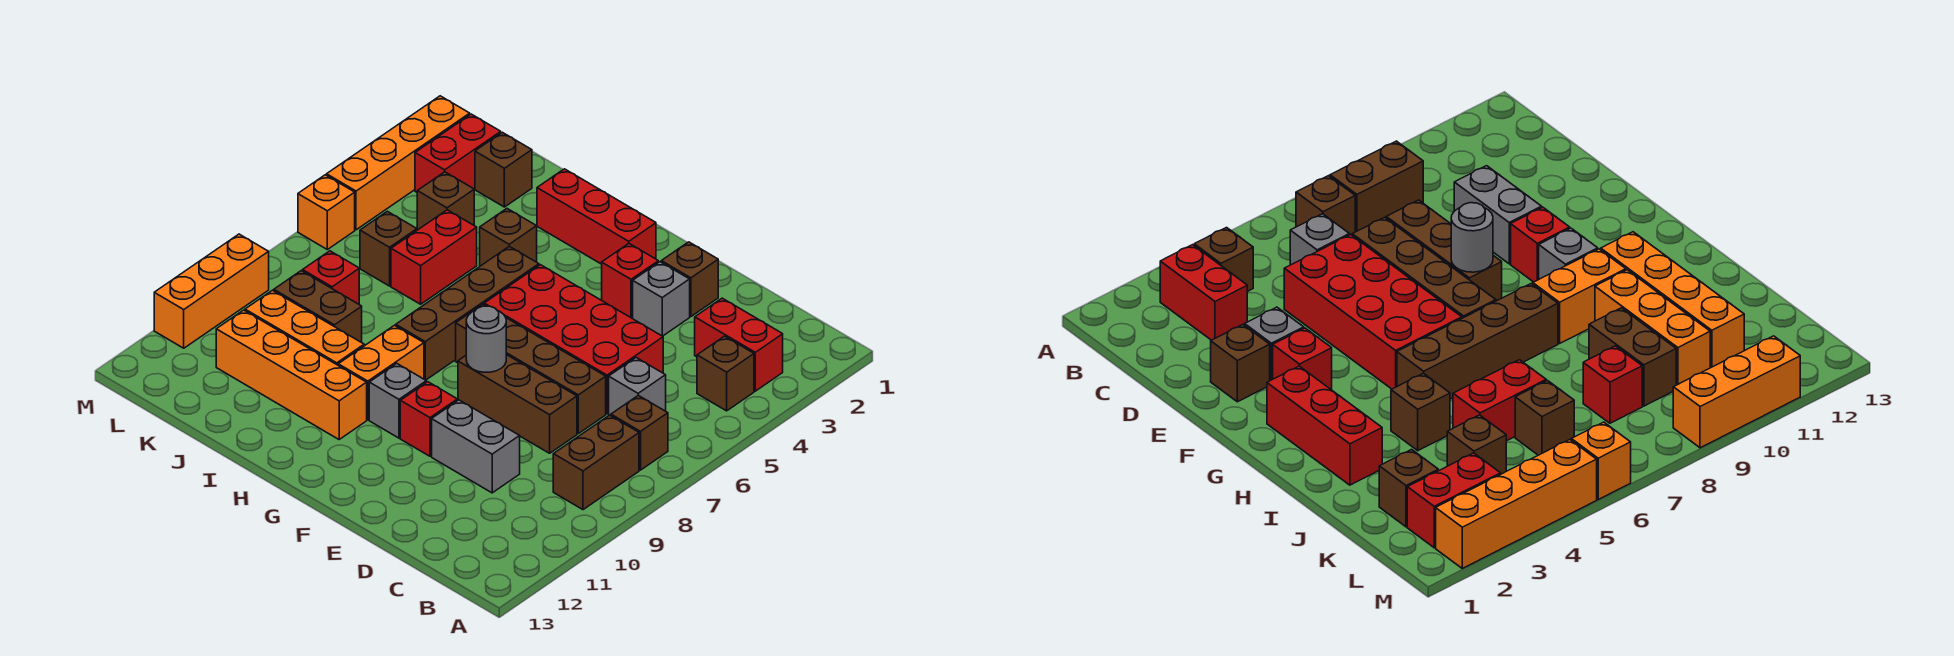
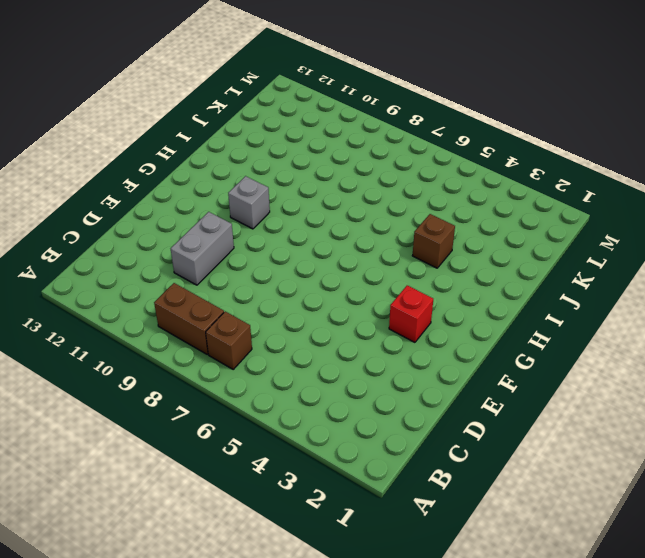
none -> red brick B3:C3 level 1
none -> brown brick B4 level 1
none -> grey brick C6 level 1
none -> red brick D5:G6 level 1

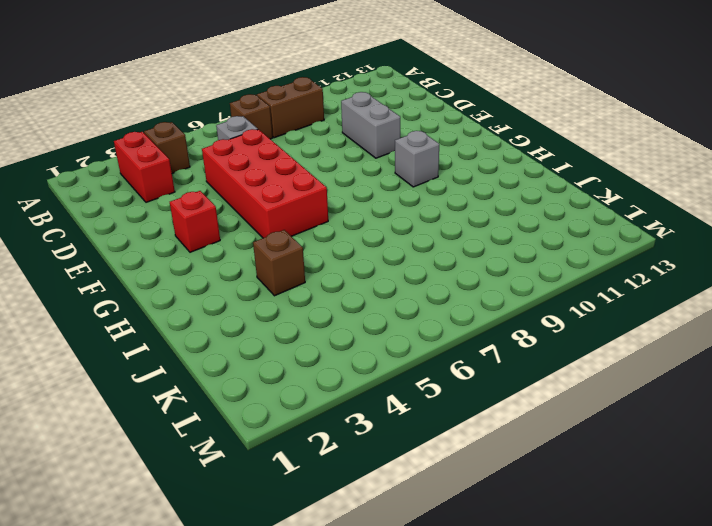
none -> brown brick D7:G7 level 1
none -> brown brick D8:F8 level 1
none -> brown brick E2 level 1
none -> grey brick E3 level 1

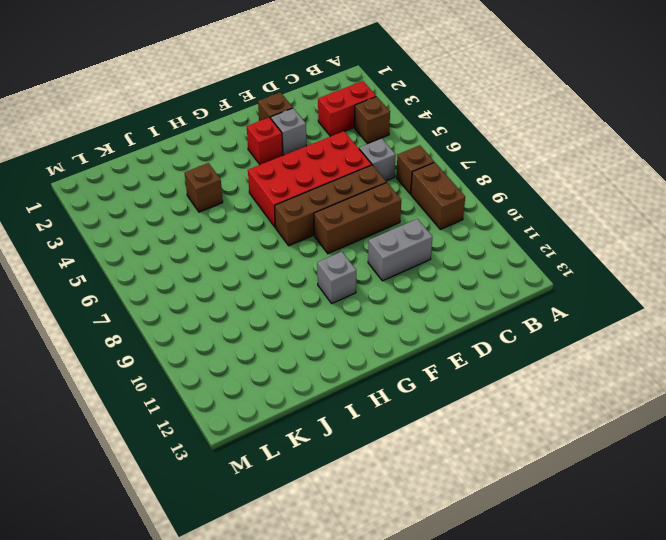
none -> red brick F10 level 1
none -> red brick G2:I2 level 1
none -> brown brick H5:H8 level 1
none -> orange brick H9:H10 level 1

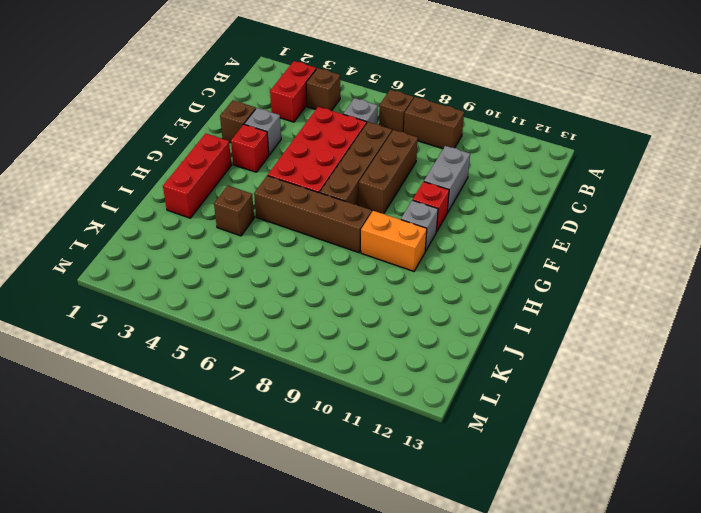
none -> orange brick H11:K11 level 1
none -> orange brick I10:K10 level 1
none -> red brick J5:J6 level 1
none -> brown brick J9:K9 level 1

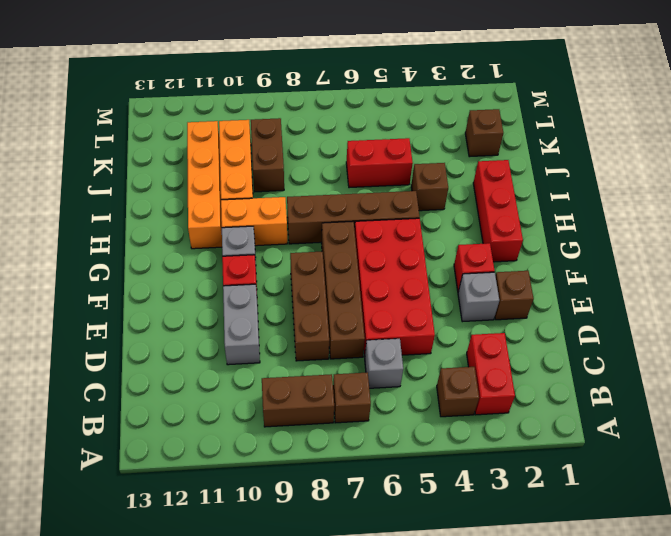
none -> brown brick K4 level 1
none -> brown brick K6 level 1
none -> red brick K8 level 1
none -> red brick L2:L3 level 1

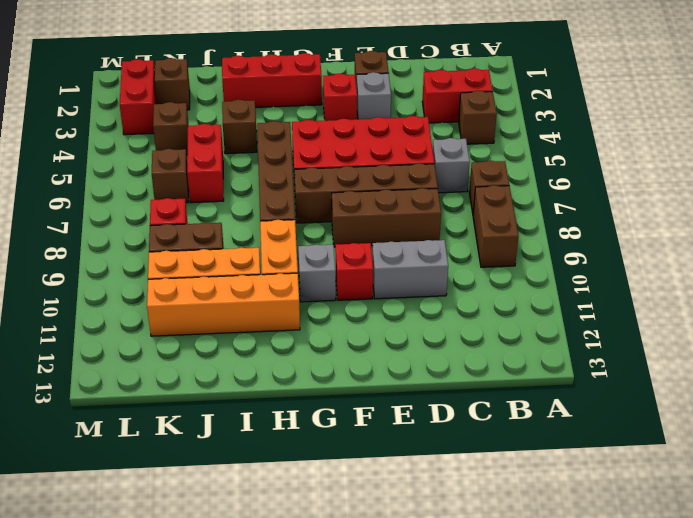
none -> orange brick M2:M5 level 1
none -> orange brick M6 level 1
none -> orange brick M9:M11 level 1
none -> grey round brick F8 level 2

